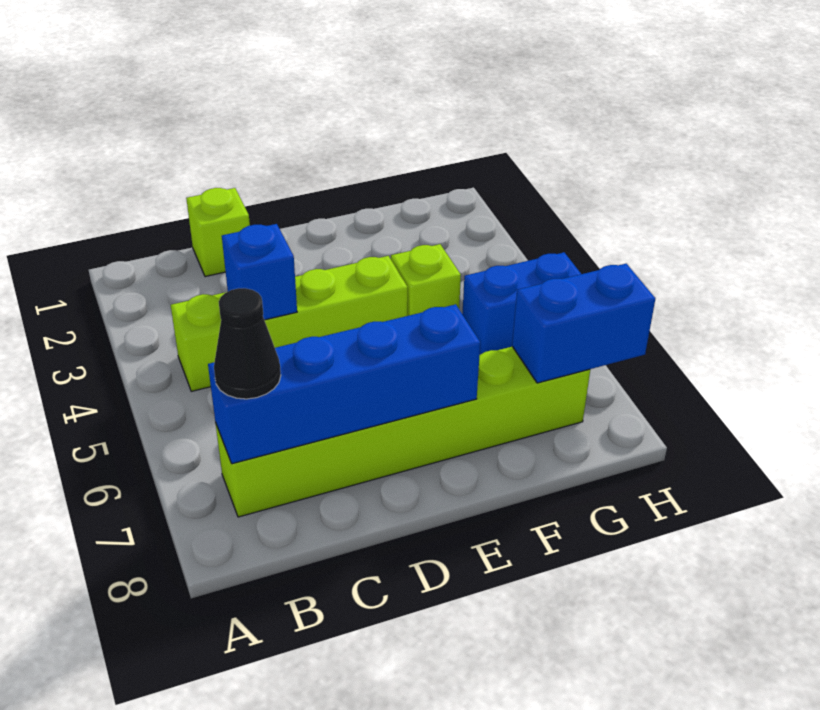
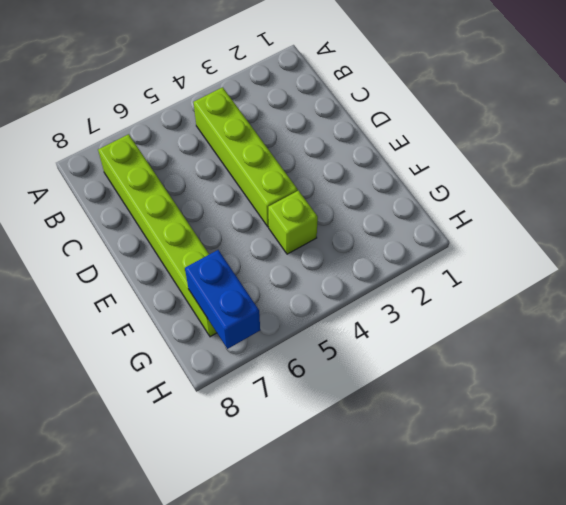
none -> lime brick C1 level 1
none -> blue brick G5:H5 level 1

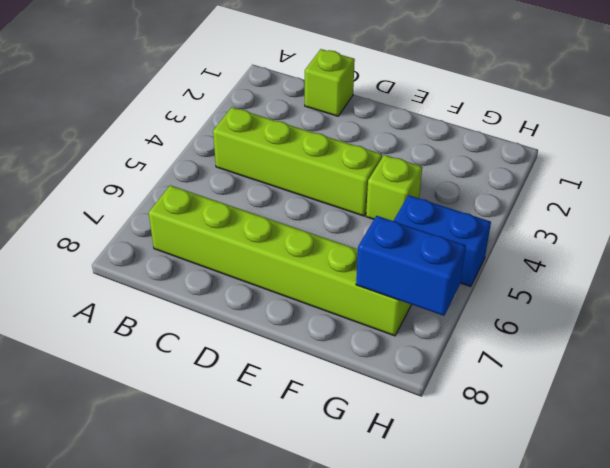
none -> blue brick B7:E7 level 2
none -> blue brick C4 level 2

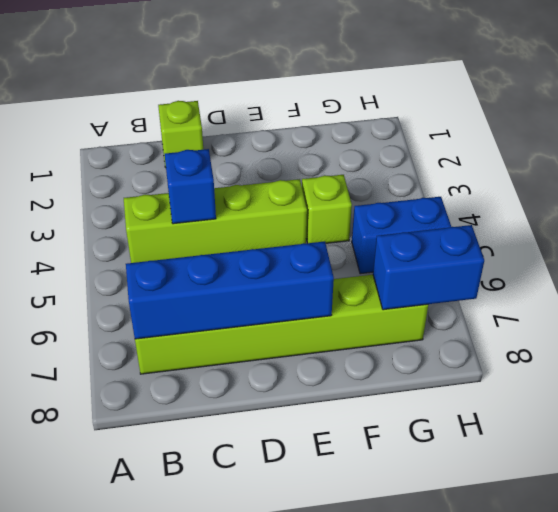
none -> black cone B7 level 3

